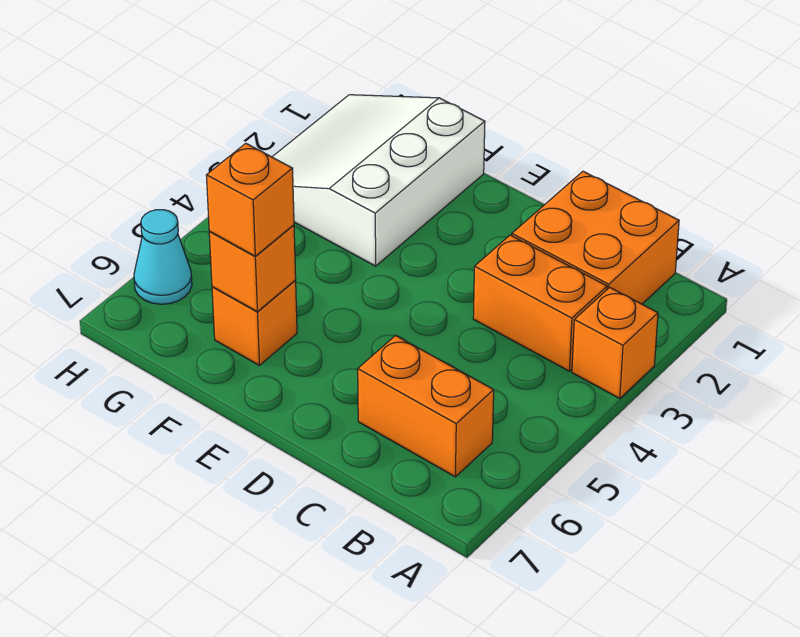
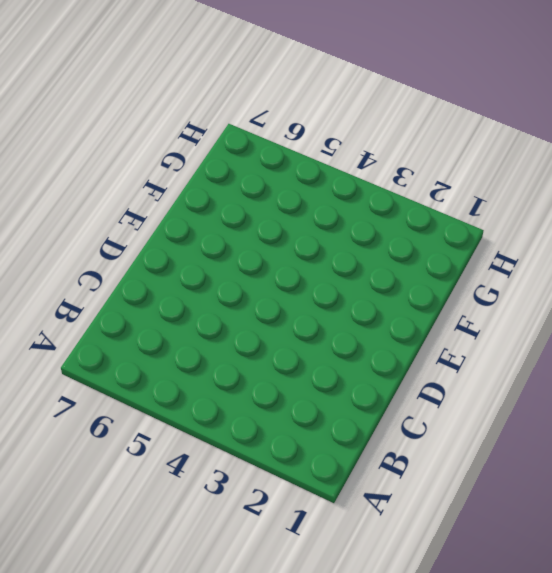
none -> orange brick A3 level 1
none -> orange brick B1:C2 level 1

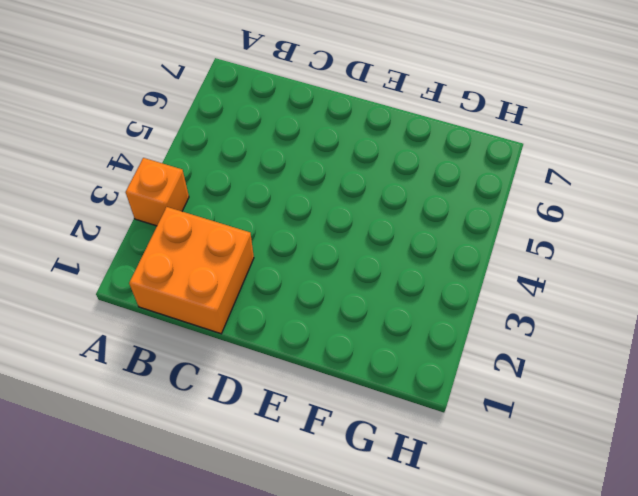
none -> orange brick B3:C3 level 1
none -> orange brick B6:C6 level 1

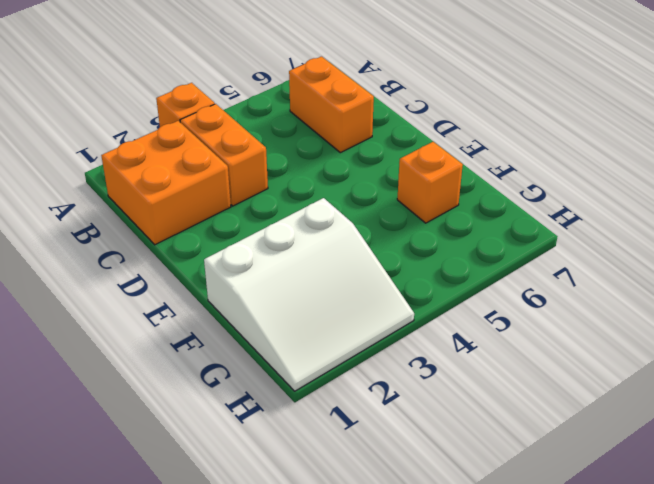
none -> cyan cone H6 level 1
none -> orange brick F6 level 2

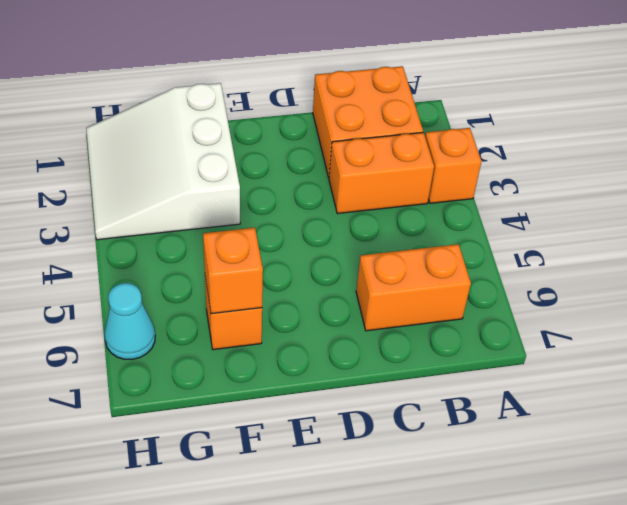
none -> orange brick F6 level 3

